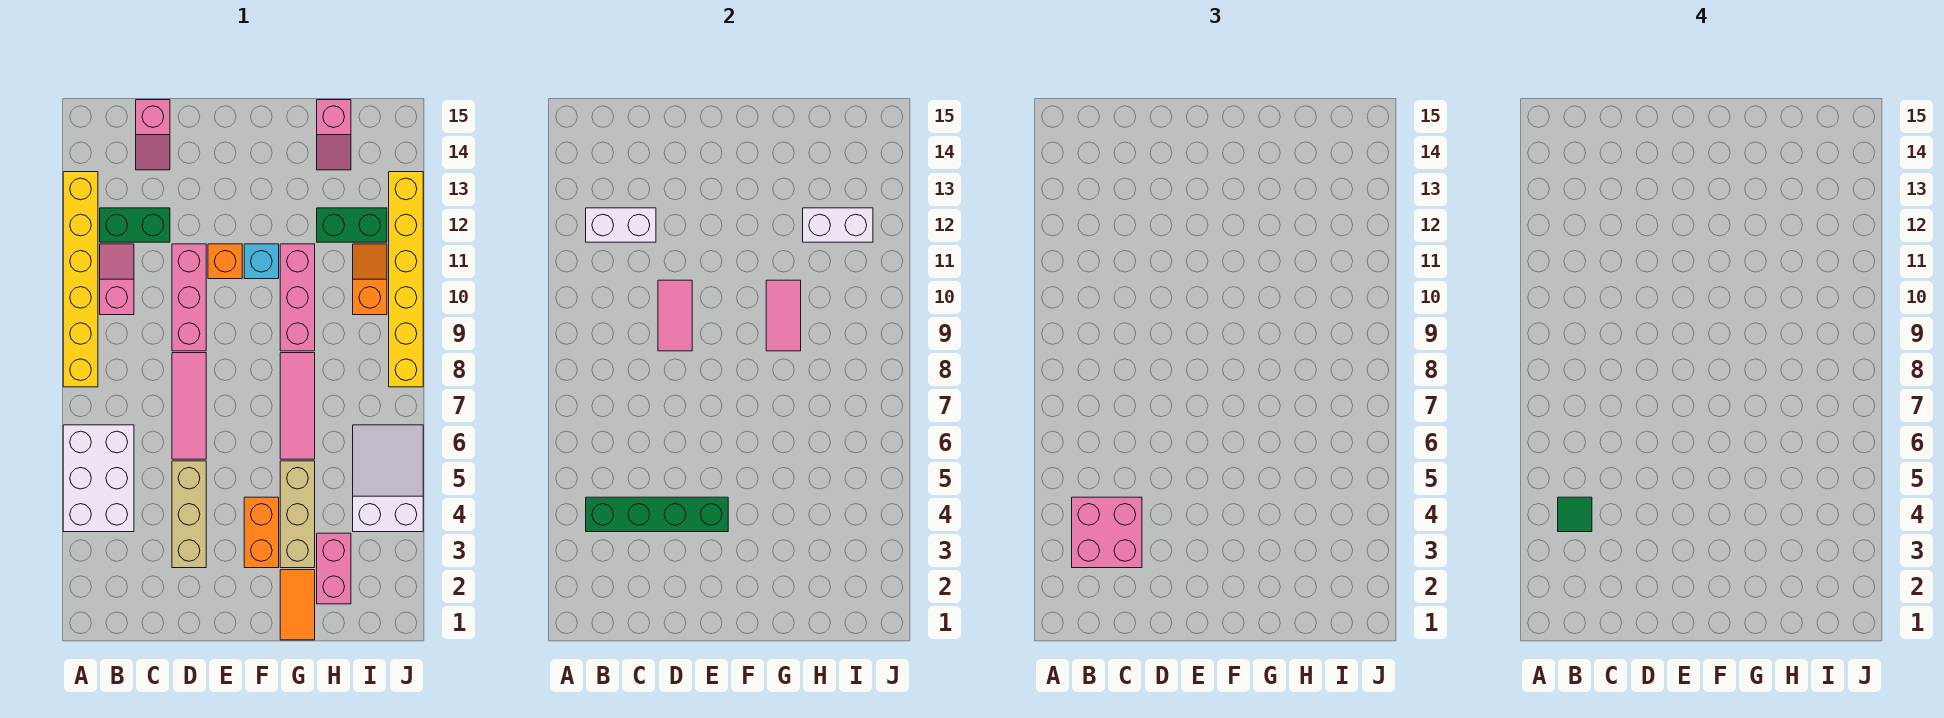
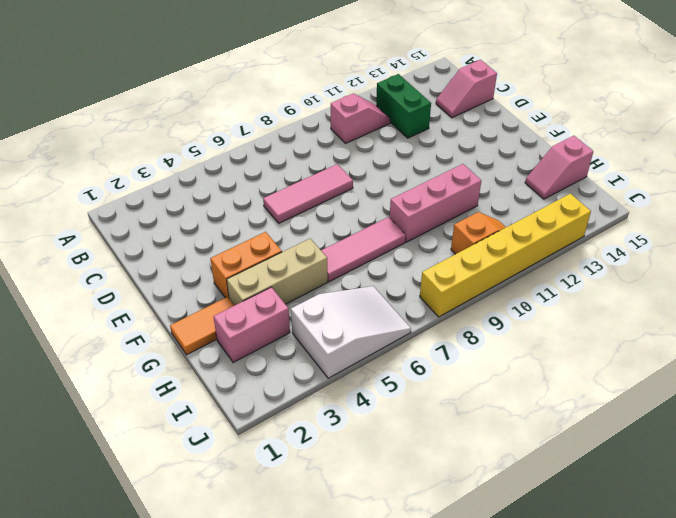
none -> white brick A4:B6 level 1
none -> yellow brick A8:A13 level 1
none -> tan brick D3:D5 level 1

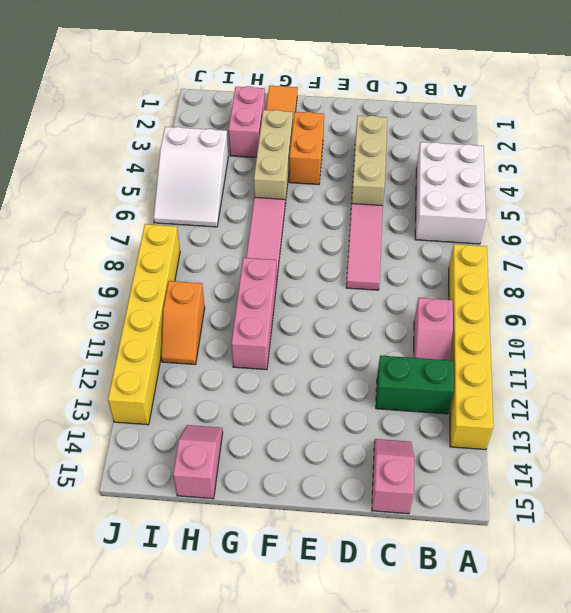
none -> pink brick D9:D11 level 1
none -> orange brick E11 level 1
none -> cyan brick F11 level 1

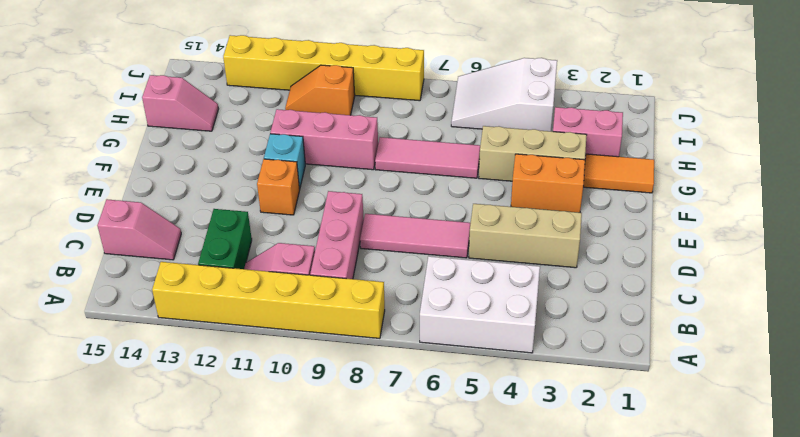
pink brick B9:D9 level 1 -> pink brick D9:D11 level 1
none -> green brick H12:I12 level 1
none -> green brick B4:E4 level 2
none -> white brick B12:C12 level 2

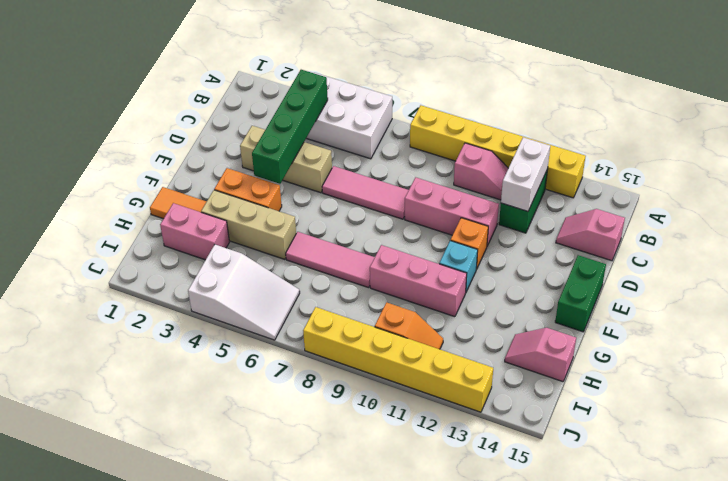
green brick E15:F15 level 1 -> green brick H12:I12 level 1
none -> pink tile D9:D10 level 2
none -> pink tile G9:G10 level 2
none -> white brick H12:I12 level 2

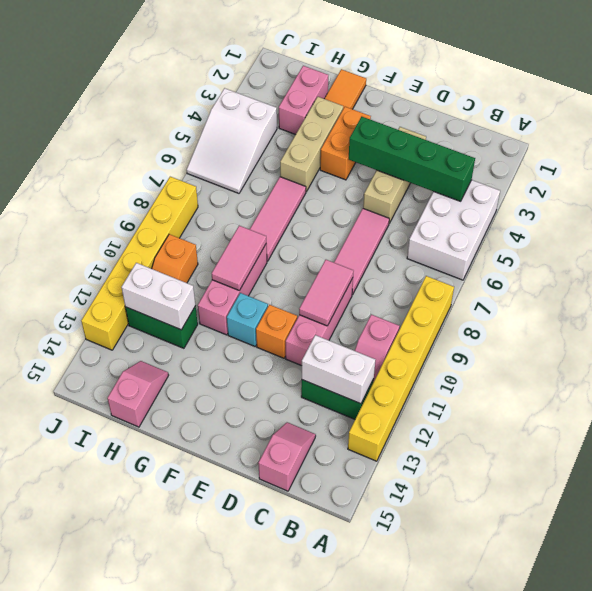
none -> pink brick B3:C4 level 3
none -> green tile B4 level 4

